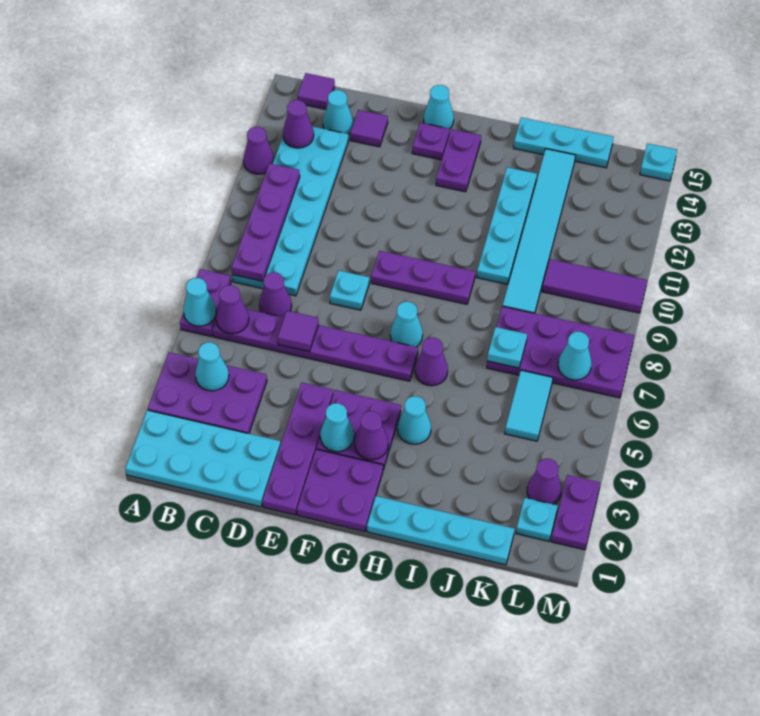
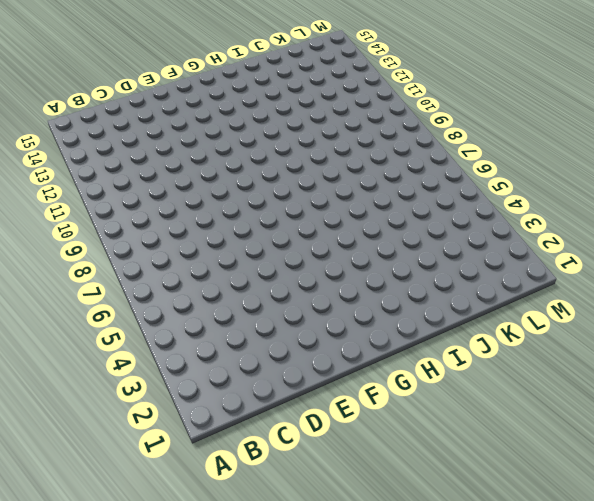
none -> cyan plate A1:D2 level 1
none -> purple plate A3:C4 level 1
none -> purple plate A6:A7 level 1
none -> purple cone A12 level 1

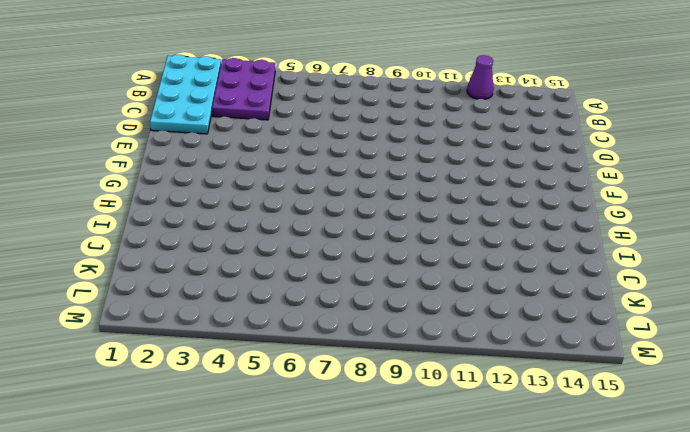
none -> purple plate A6:A7 level 1
none -> purple plate B6:G6 level 1
none -> cyan plate B8:C13 level 1
none -> purple tile B15 level 1

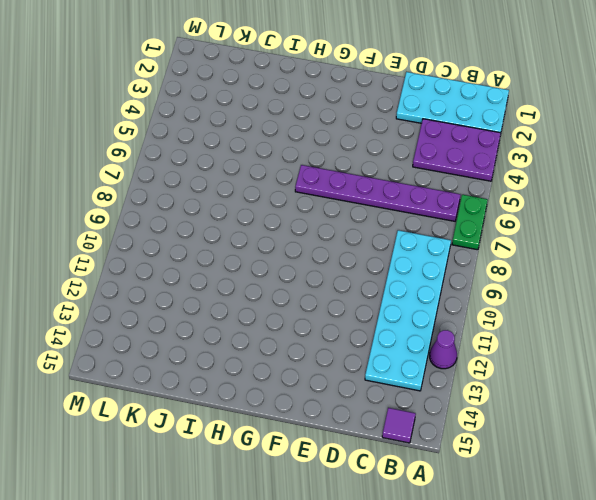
green plate A6:A7 level 1 -> purple plate A6:A7 level 1
none -> purple cone C7 level 1
none -> cyan cone C14 level 1
none -> purple tile D14 level 1
none -> purple plate E1:E4 level 1

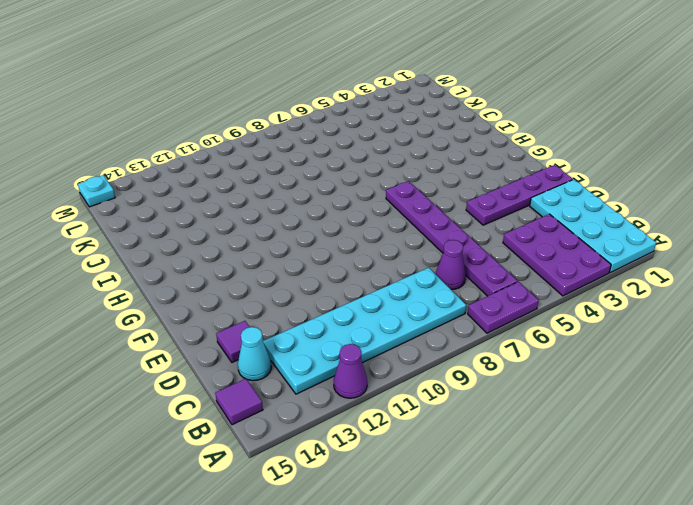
none -> cyan plate E8 level 1
none -> purple plate F1:G2 level 1
none -> purple plate F3:G4 level 1
none -> purple plate F9:H9 level 1

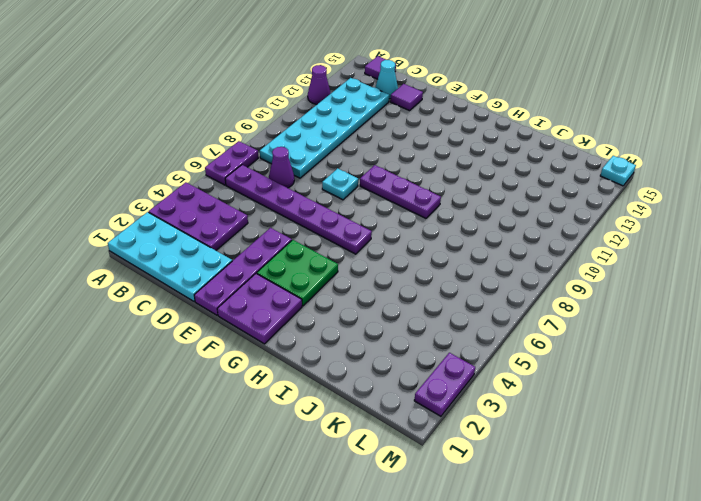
green plate F3:G4 level 1 -> purple plate F3:G4 level 1
none -> purple plate F14 level 1
none -> cyan cone F15 level 1
none -> cyan cone G7 level 1
none -> purple plate G13:G14 level 1

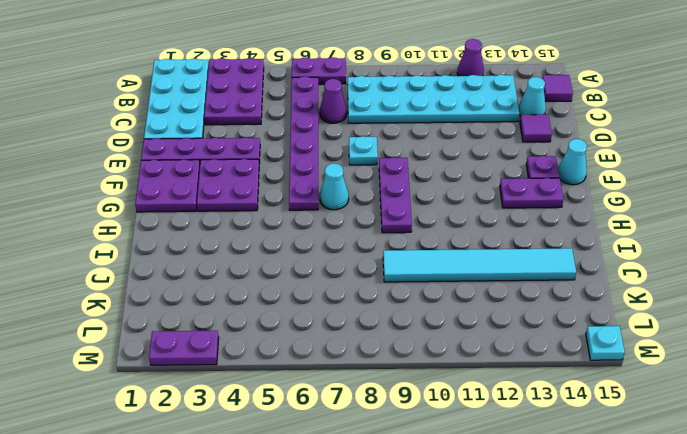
none -> cyan plate H1:K1 level 1
none -> cyan cone H4 level 1
none -> purple cone H6 level 1
none -> cyan plate I10:I13 level 1

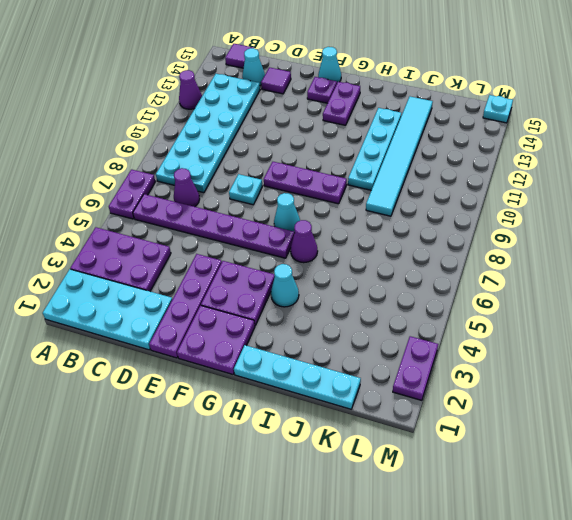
none -> cyan plate I15:K15 level 1
none -> purple plate J7:M8 level 1
none -> cyan tile K5:K6 level 1
none -> purple tile K10:M10 level 1

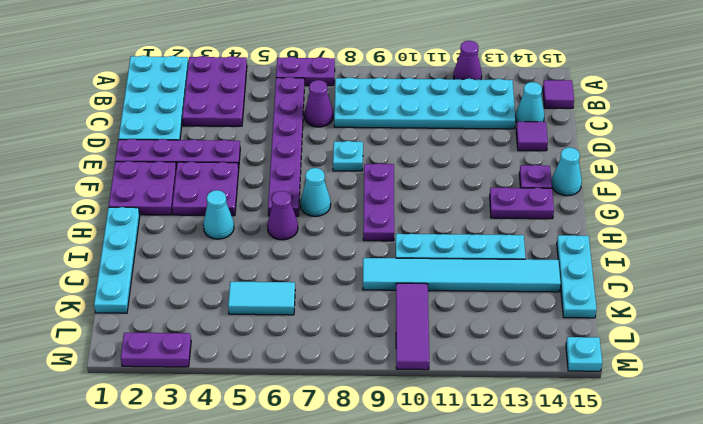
none -> purple plate J7:M8 level 1
none -> cyan plate L2 level 1
none -> purple cone L3 level 1
none -> cyan cone A6 level 2

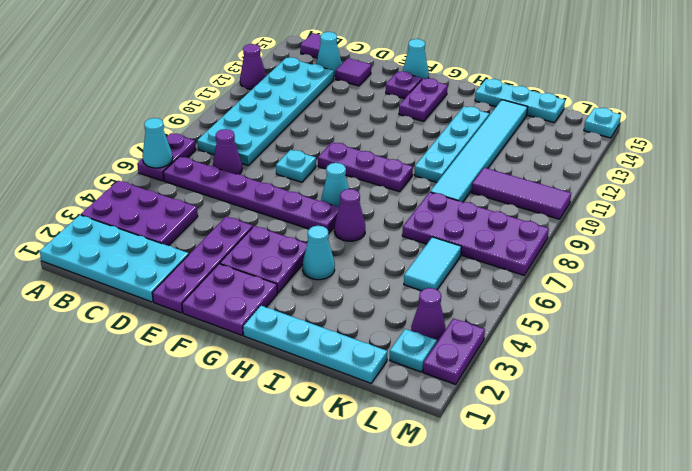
none -> cyan cone B4 level 2
none -> purple cone B6 level 2
none -> purple plate B8:B11 level 2
none -> purple cone B13 level 2

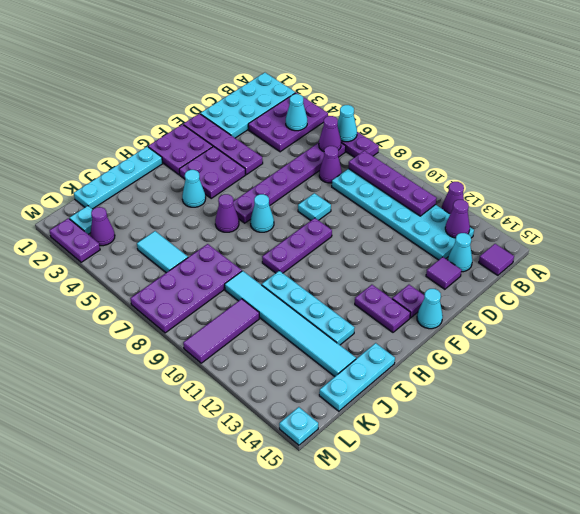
none -> purple tile D6 level 2
none -> cyan cone F3 level 2
none -> purple cone G3 level 2
none -> cyan plate J7 level 2

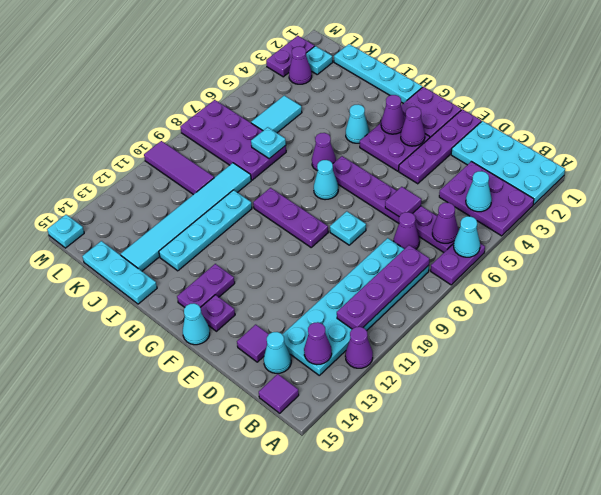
purple cone F3 level 2 -> cyan cone F3 level 2
none -> cyan cone L7 level 2

